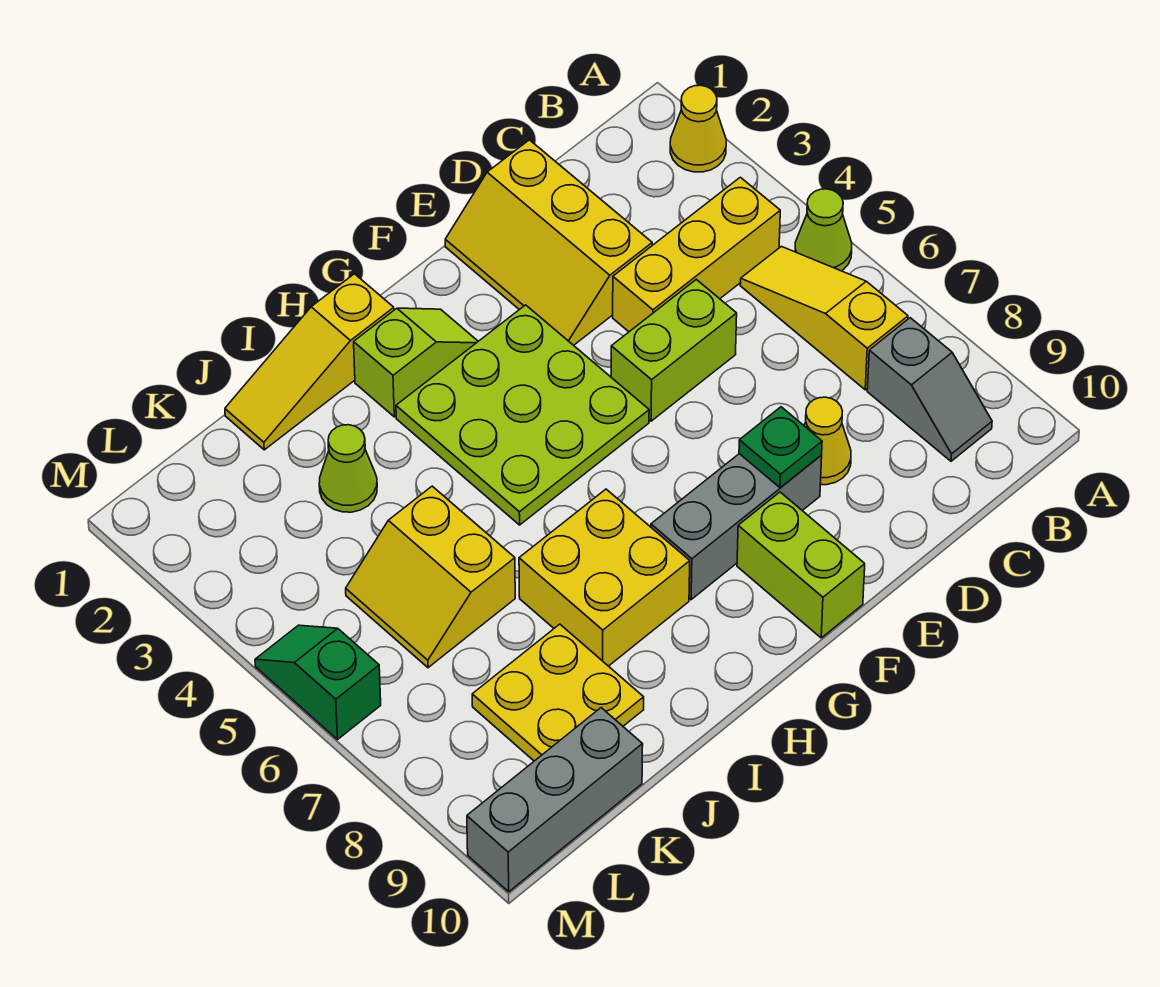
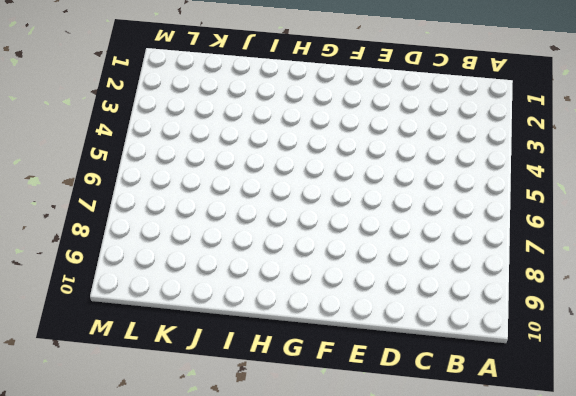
none -> yellow cone A2 level 1
none -> lime cone A5 level 1
none -> yellow brick B4:D4 level 1

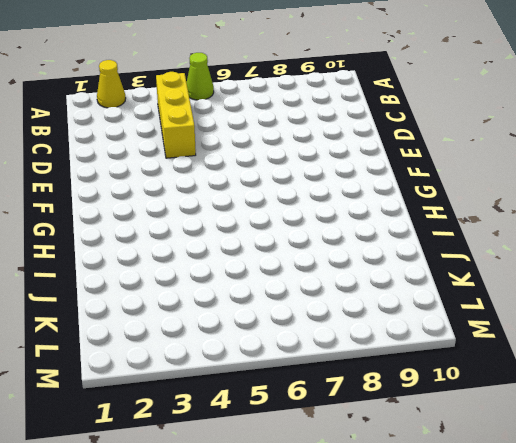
none -> yellow slope B5:B7 level 1 top 7
none -> grey slope B8:B9 level 1 top 8
none -> yellow slope D1:E3 level 1 top D

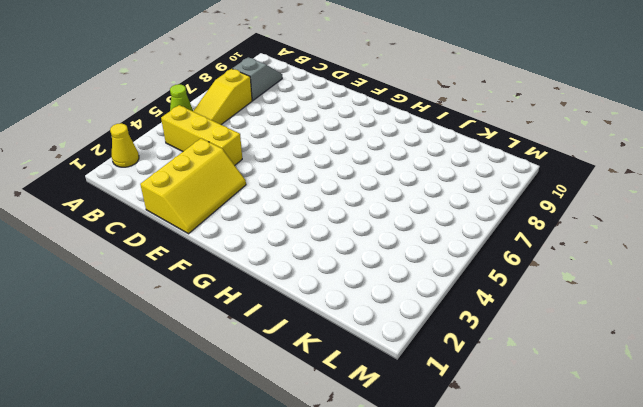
none -> lime brick D5:E5 level 1
none -> yellow cone D8 level 1
none -> grey brick E8:G8 level 1

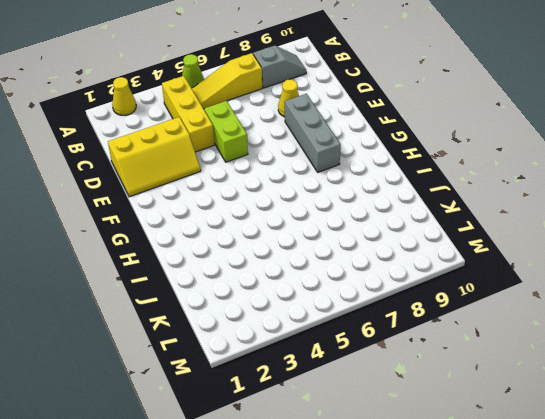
none -> lime plate F3:H5 level 1
none -> lime brick F9:F10 level 1
none -> lime slope G2:H2 level 1 top H

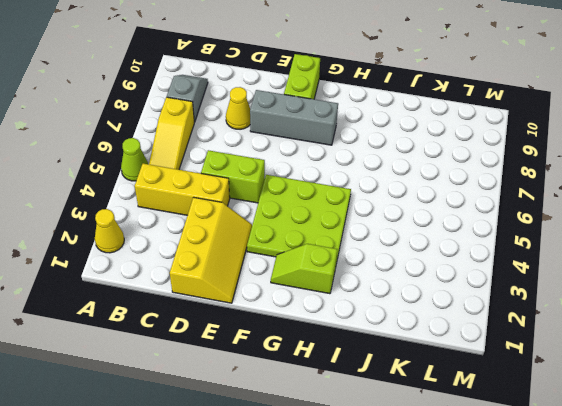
none -> yellow slope H1:J1 level 1 top H
none -> yellow brick H7:I8 level 1
none -> lime cone J3 level 1

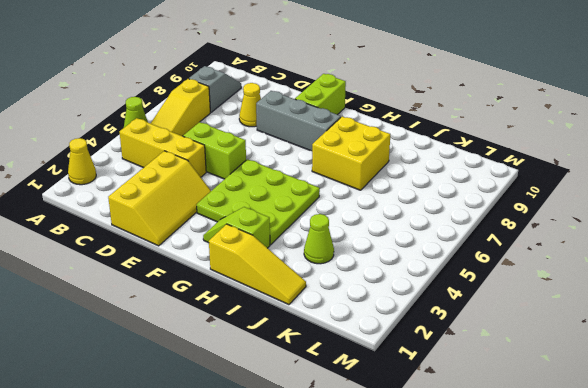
none -> yellow slope J5:K6 level 1 top J
none -> yellow plate J8:K9 level 1
none -> grey brick K10:M10 level 1

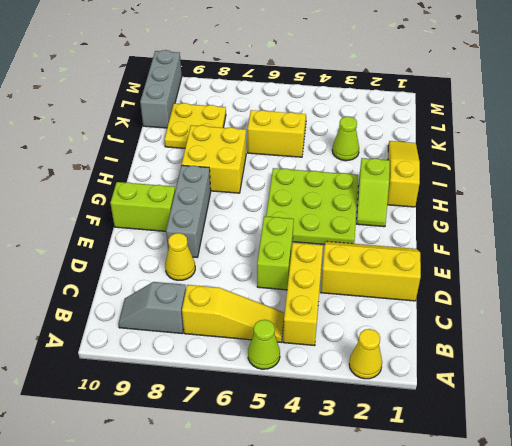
none -> green slope M5:M6 level 1 top 6
none -> green plate E8 level 2

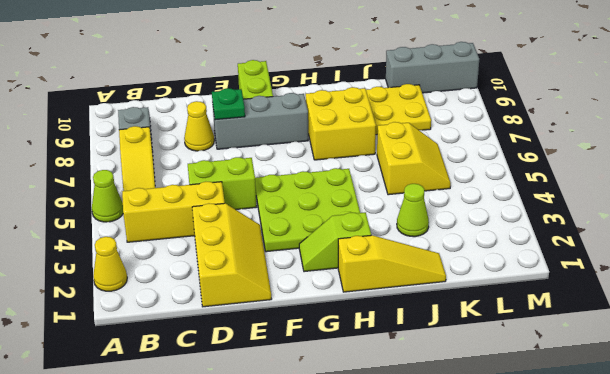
none -> green slope M5:M6 level 1 top 6

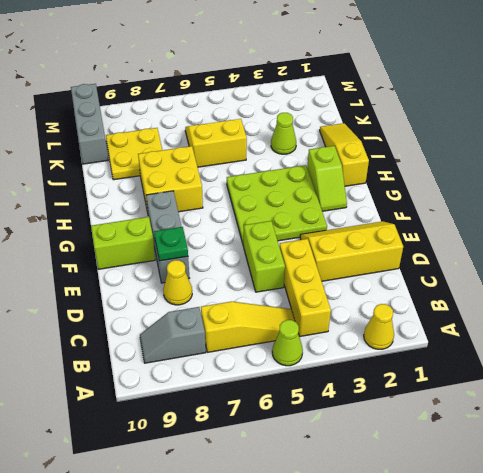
none -> green slope M5:M6 level 1 top 6

